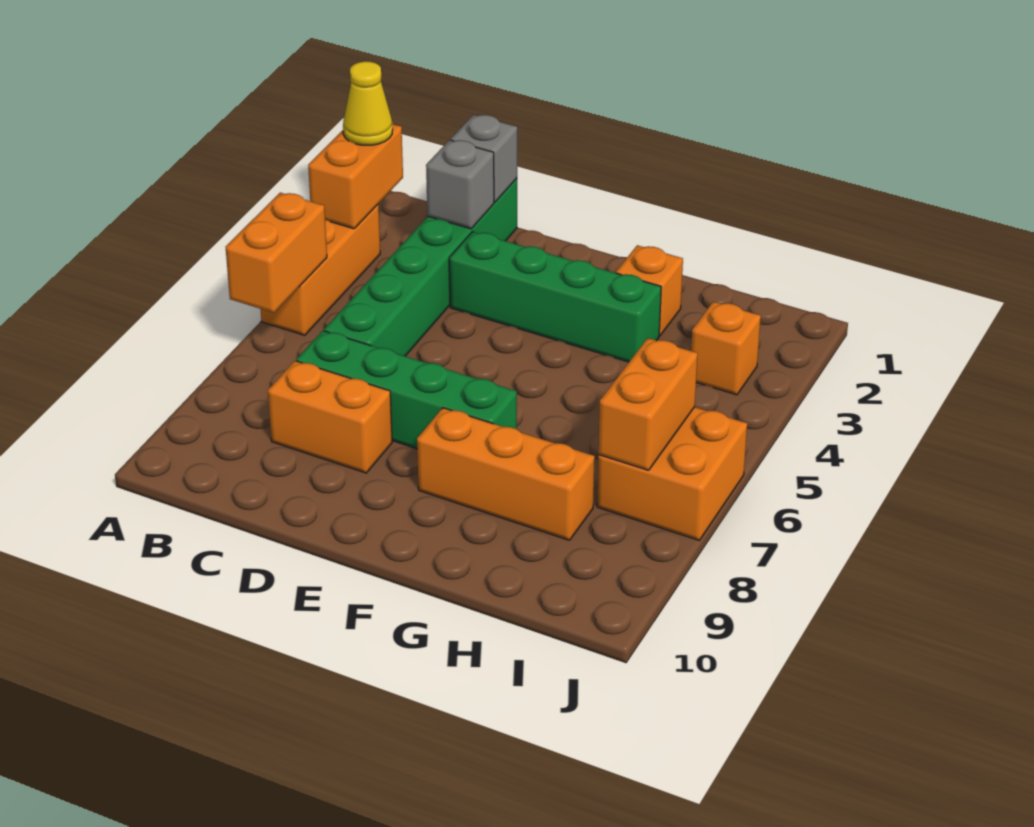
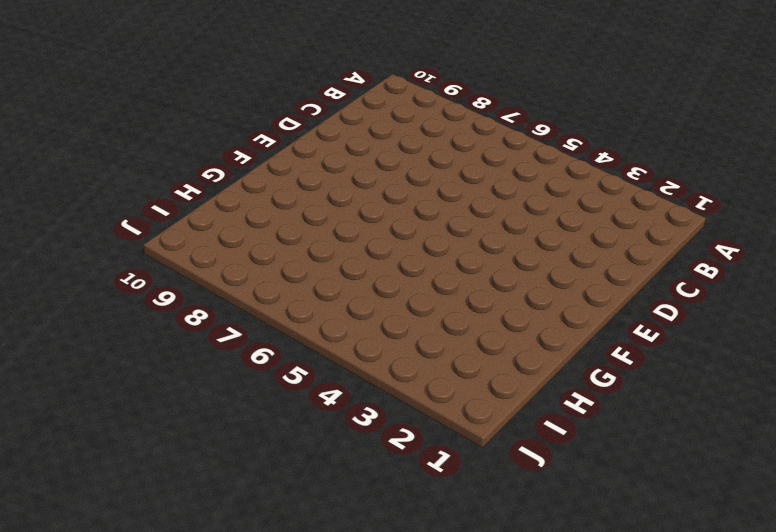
none -> orange brick A3:A5 level 1
none -> green brick C1:C6 level 1
none -> green brick C7:F7 level 1

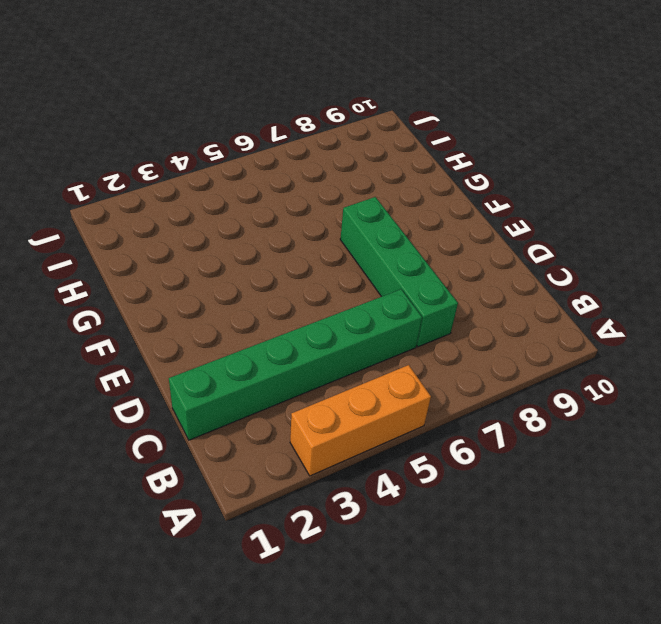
none -> orange brick C8:D8 level 1
none -> green brick D3:G3 level 1
none -> orange brick F8:H8 level 1

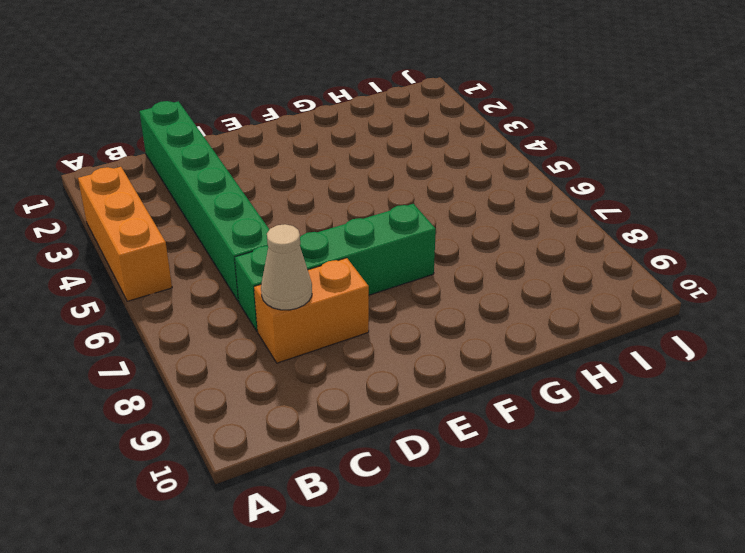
tan cone C8 level 2 -> none
none -> green brick D3:G3 level 1
none -> orange brick F8:H8 level 1
none -> orange brick G2 level 1

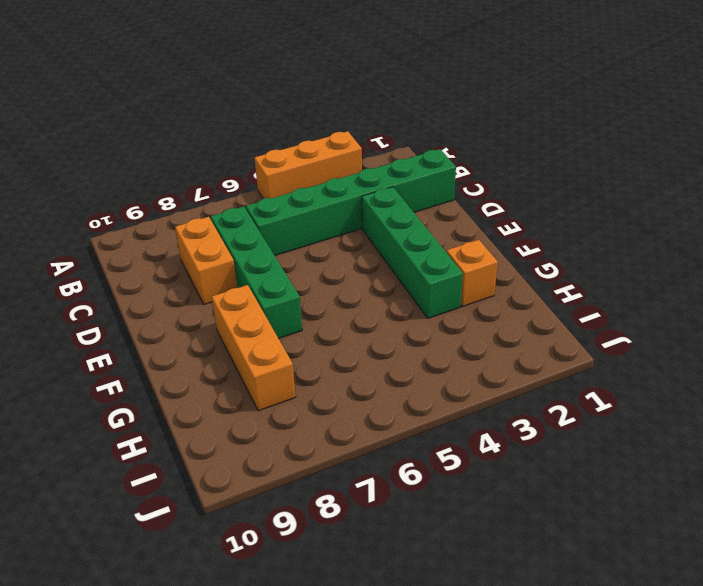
none -> orange brick I3 level 1
none -> orange brick I6:J7 level 1
none -> orange brick A2:A3 level 2

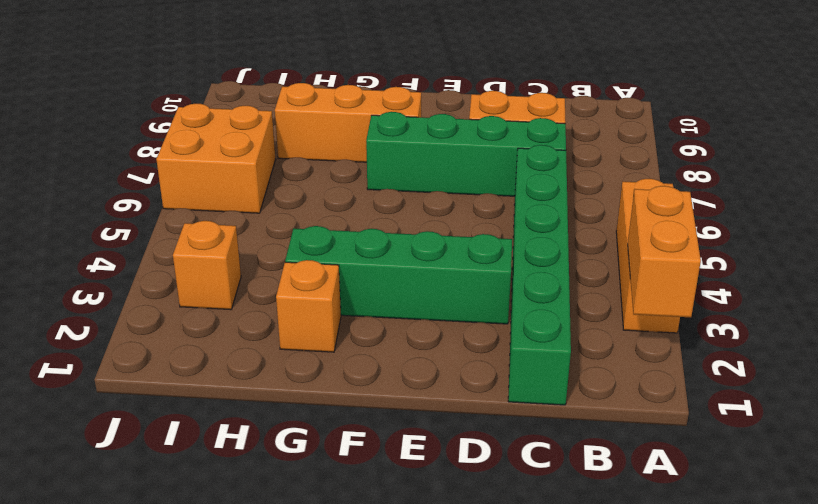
none -> orange brick A5:A6 level 2
none -> grey brick C1 level 2
none -> grey brick C2 level 2

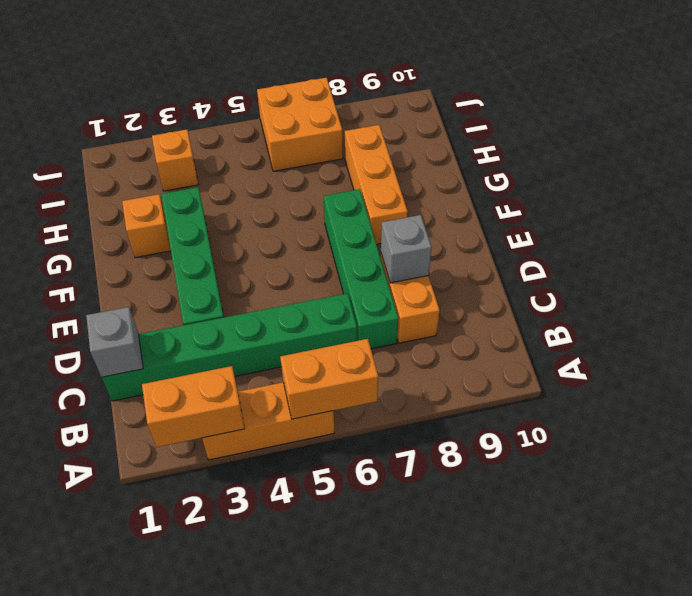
grey brick D8 level 2 -> grey brick C2 level 2
none -> orange brick I6:I7 level 2
none -> yellow cone A2 level 3

